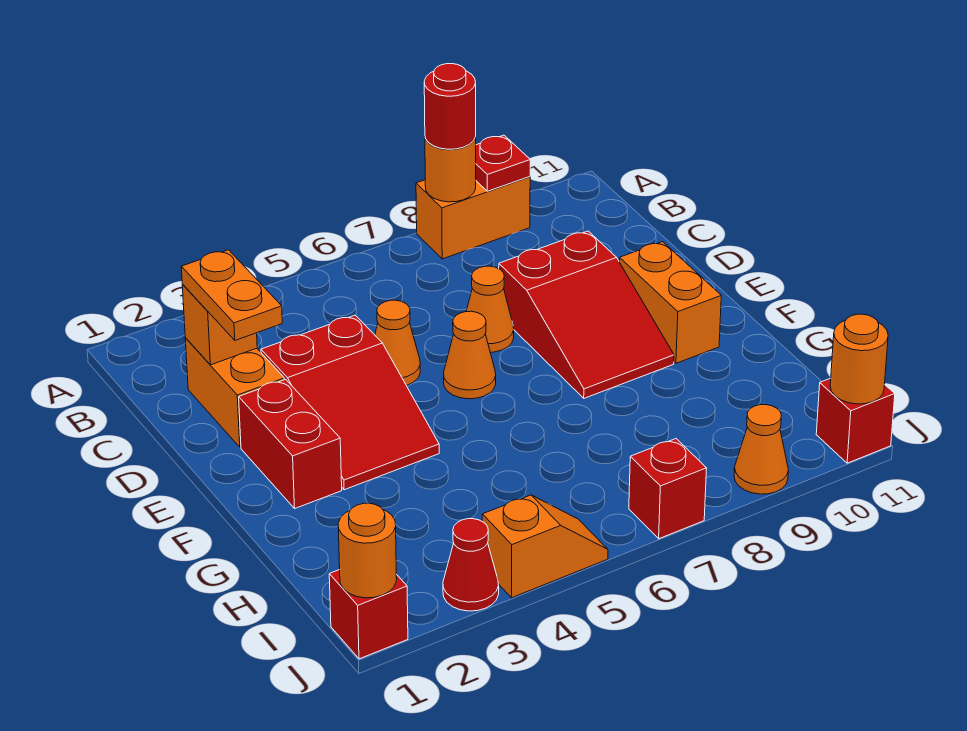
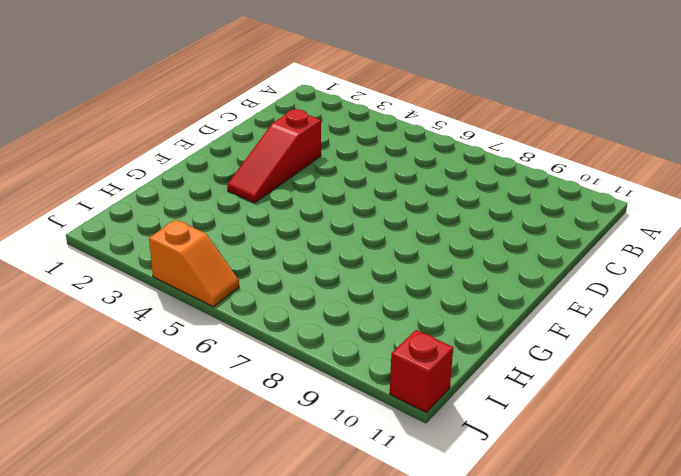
red slope D3:F3 level 1 top D -> red slope D3:F4 level 1 top D
none -> orange brick A8:A9 level 1
none -> orange brick C2:D2 level 1
none -> orange cone D5 level 1

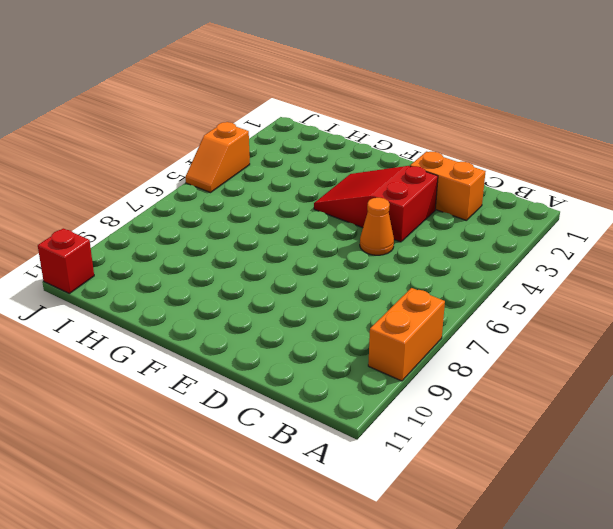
none -> orange cone D7 level 1
none -> red slope D8:F9 level 1 top D
none -> red brick E2:F2 level 1

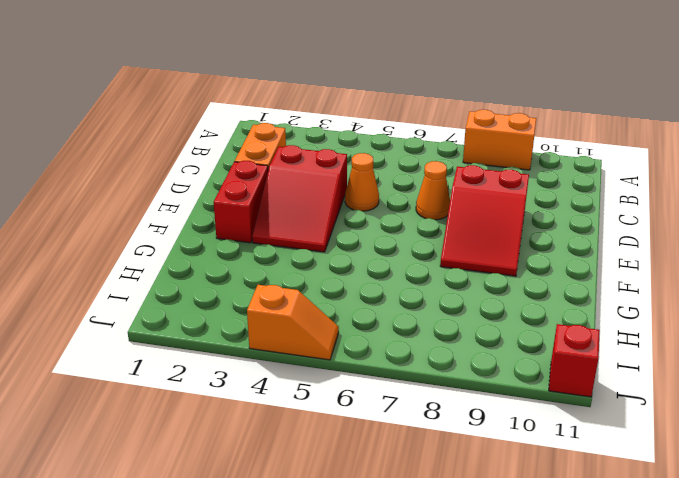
none -> orange cone E6 level 1
none -> orange brick E10:F10 level 1
none -> red brick J1 level 1

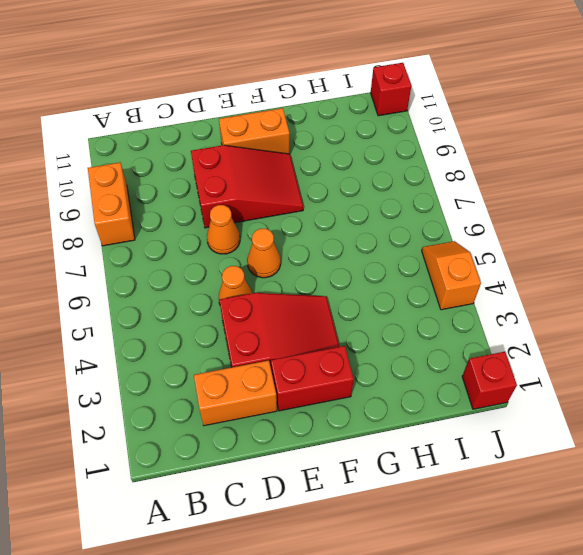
none -> red cone J3 level 1
none -> red brick J7 level 1
none -> orange cone J9 level 1

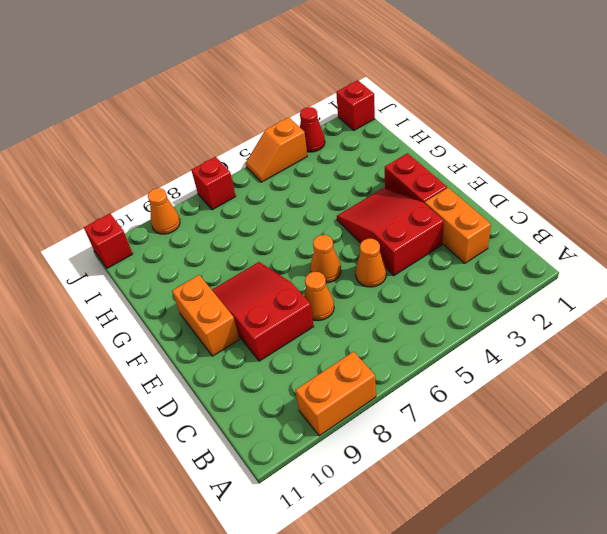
none -> orange round brick A8 level 2
none -> red plate A9 level 2
none -> orange brick C2 level 2

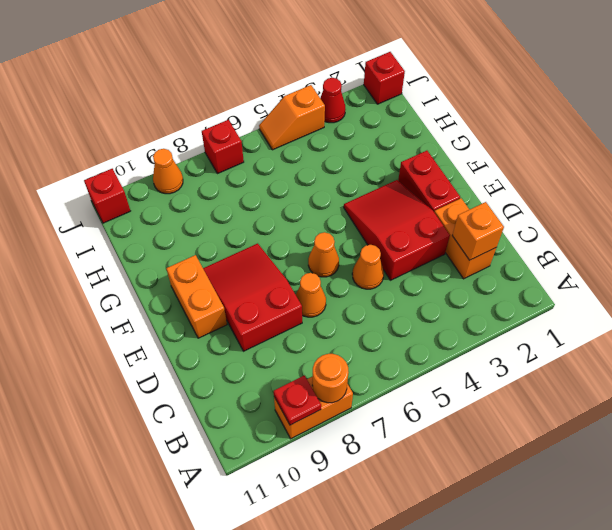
none -> orange round brick J1 level 2
none -> orange round brick J11 level 2
none -> red round brick A8 level 3

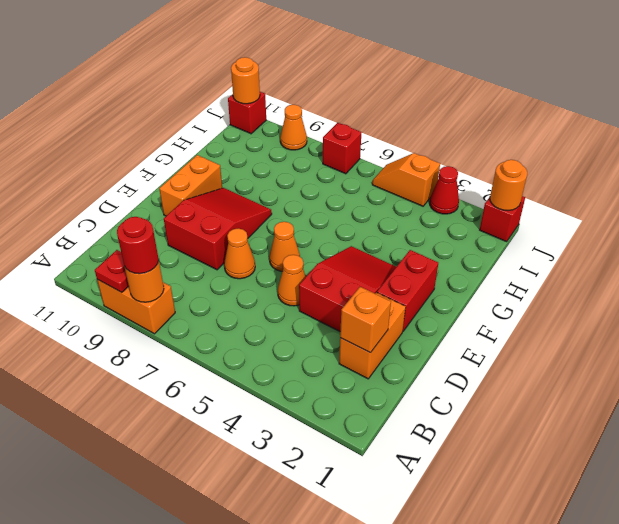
none -> orange plate C2:D2 level 3

